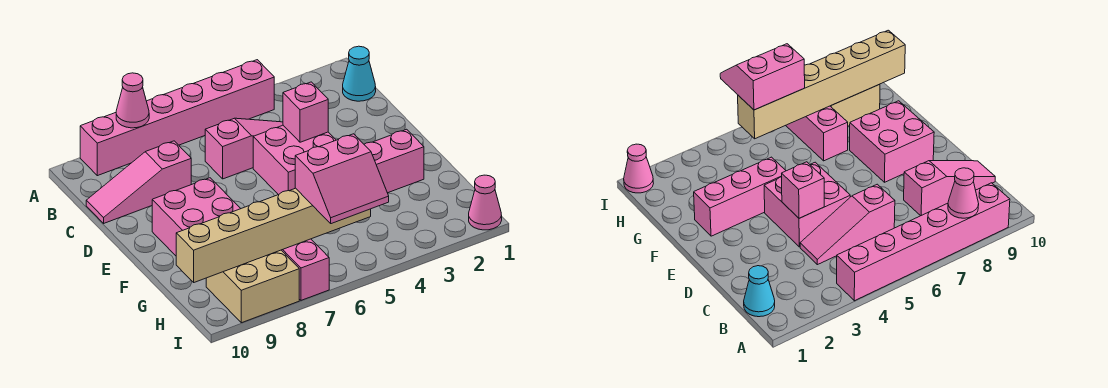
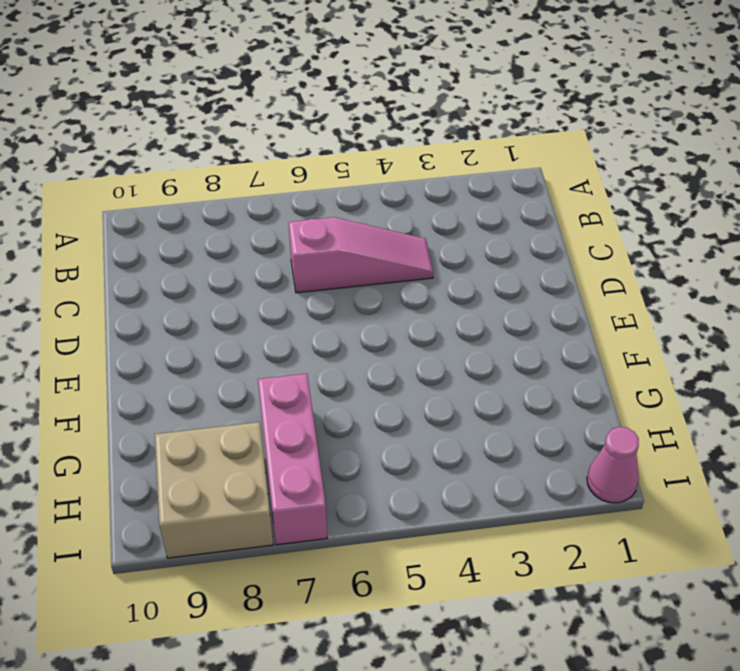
none -> pink brick A4:A9 level 1
none -> cyan cone B1 level 1
none -> pink slope C8:C10 level 1 top 8

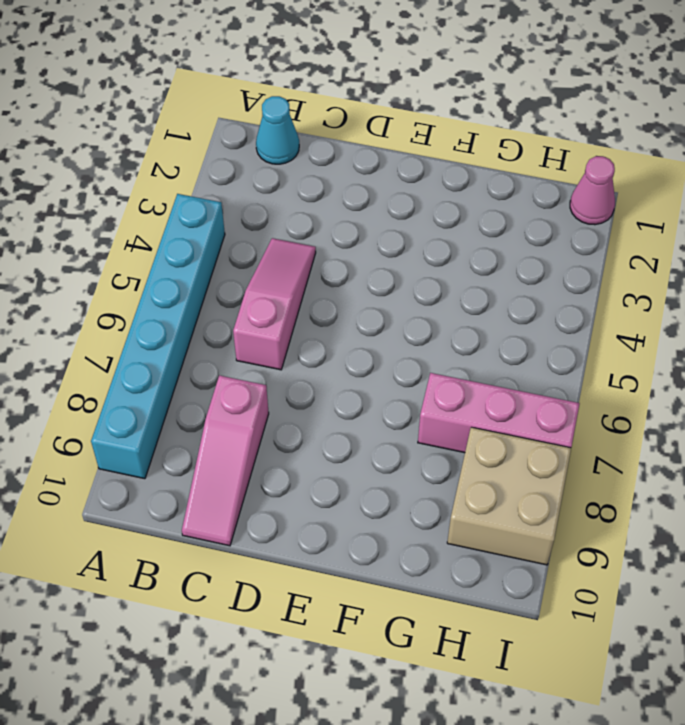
cyan brick A4:A9 level 1 -> pink brick A4:A9 level 1
none -> pink brick D4:E5 level 1
none -> pink brick E8:F9 level 1
none -> pink brick F2:F4 level 1

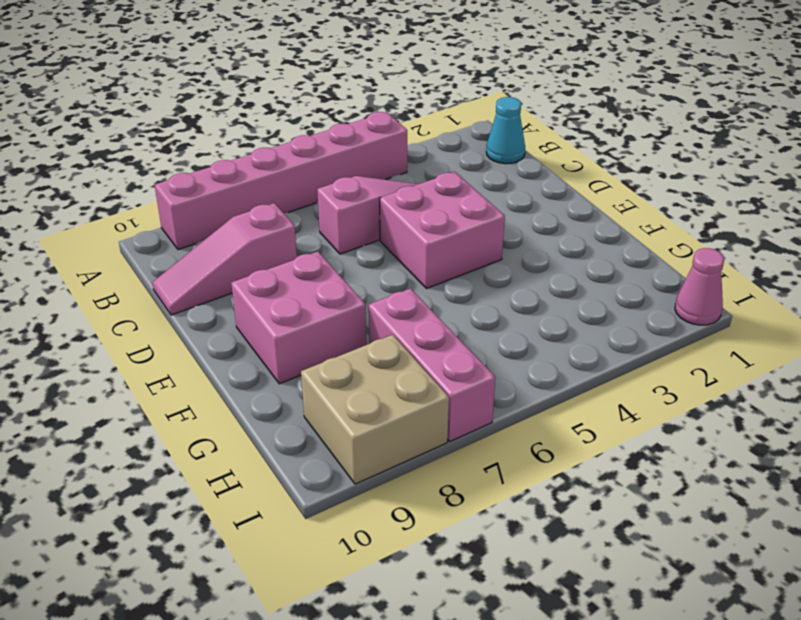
none -> pink brick F2:F4 level 1
none -> pink cone A8 level 2
none -> pink brick D4 level 2

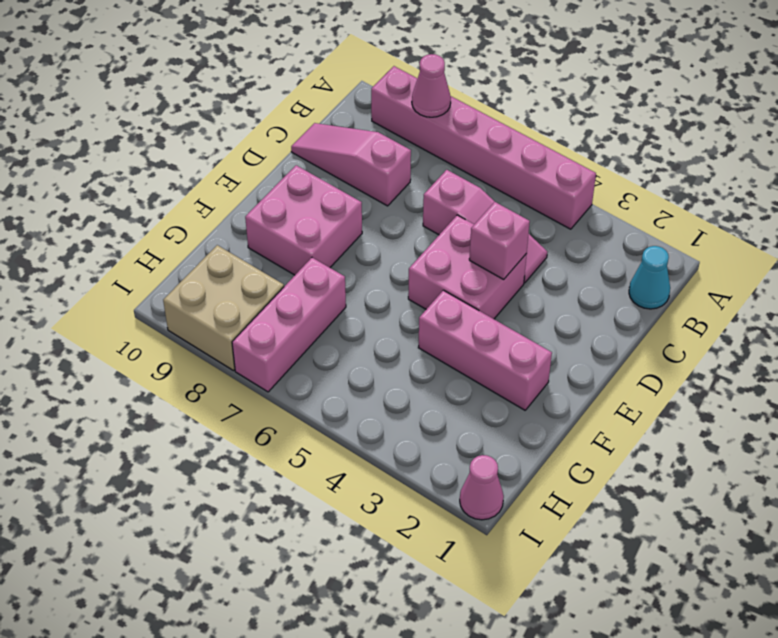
none -> tan brick H5:H10 level 2
none -> pink slope H5:I6 level 3 top H

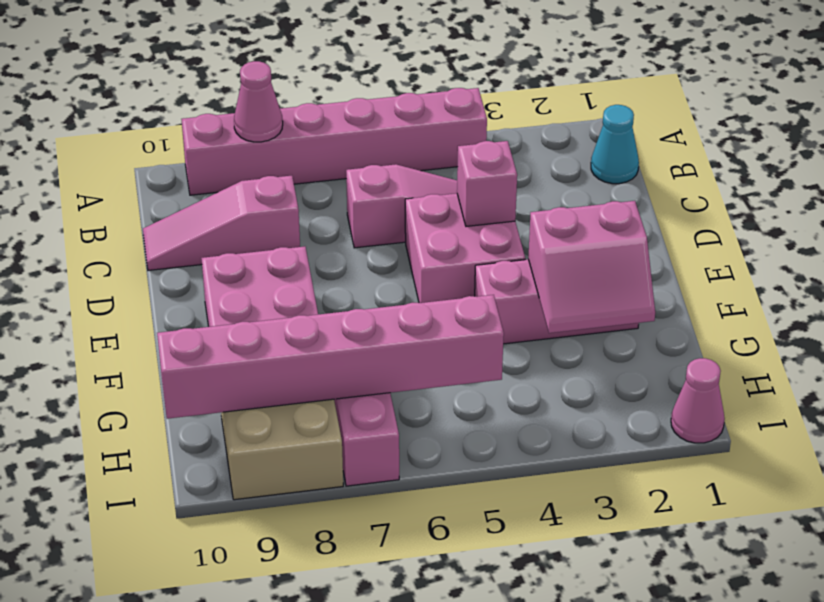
pink slope F2:G3 level 2 top F -> pink slope H5:I6 level 3 top H
pink brick H5:H10 level 2 -> tan brick H5:H10 level 2

